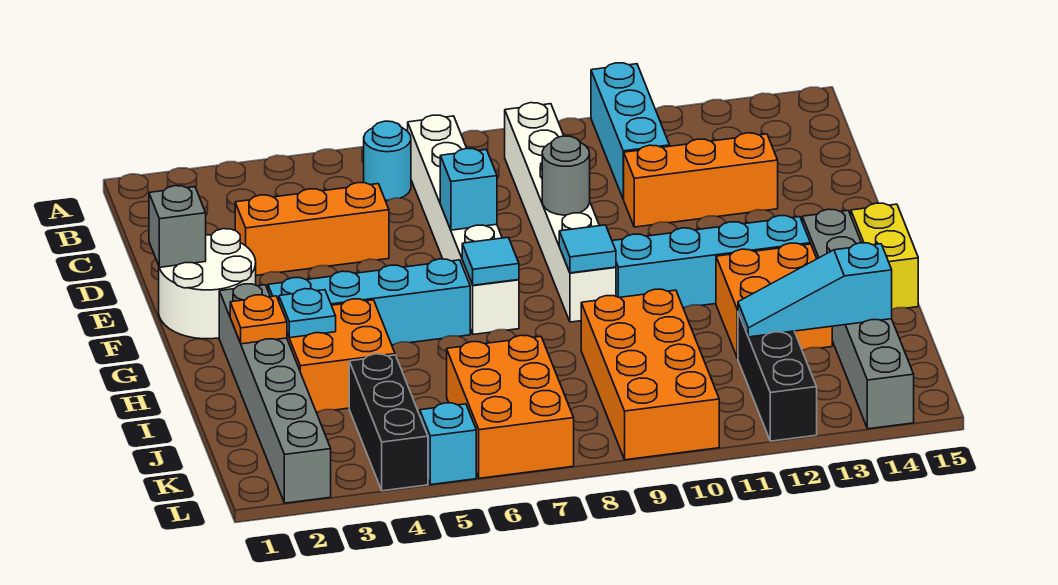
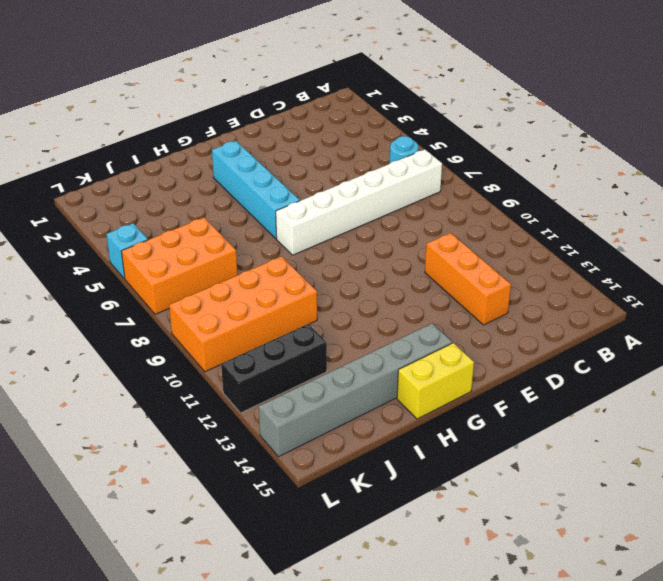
none -> cyan brick A11:C11 level 1
none -> white brick B9:G9 level 1
none -> orange brick D3:D5 level 1

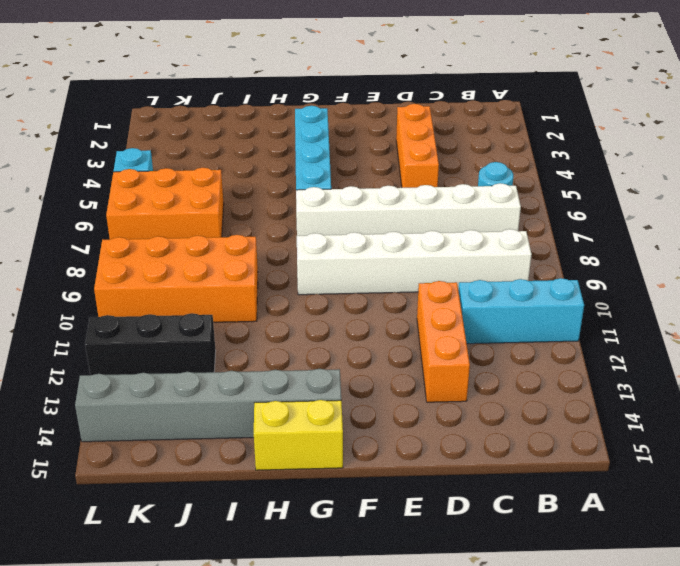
none -> white round brick E1:F2 level 1
none -> grey brick G2:L2 level 1
none -> cyan brick G10:G13 level 1

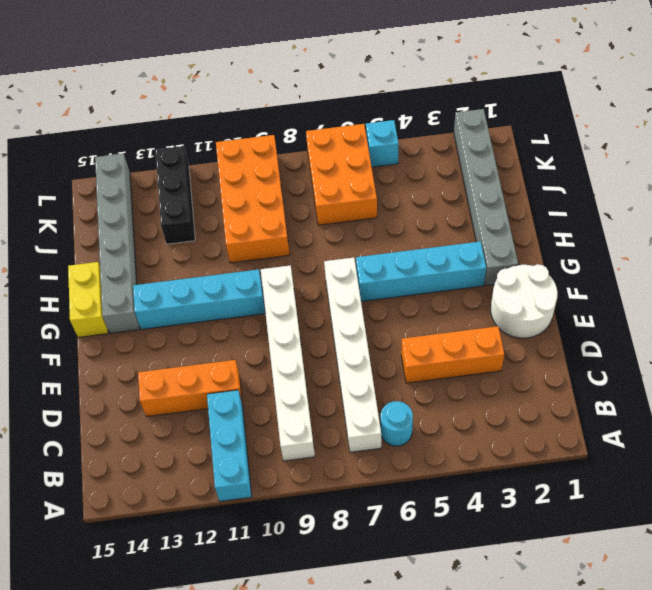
none -> orange brick H3:I4 level 1
none -> orange brick H12:I13 level 1
none -> black brick J4:L4 level 1

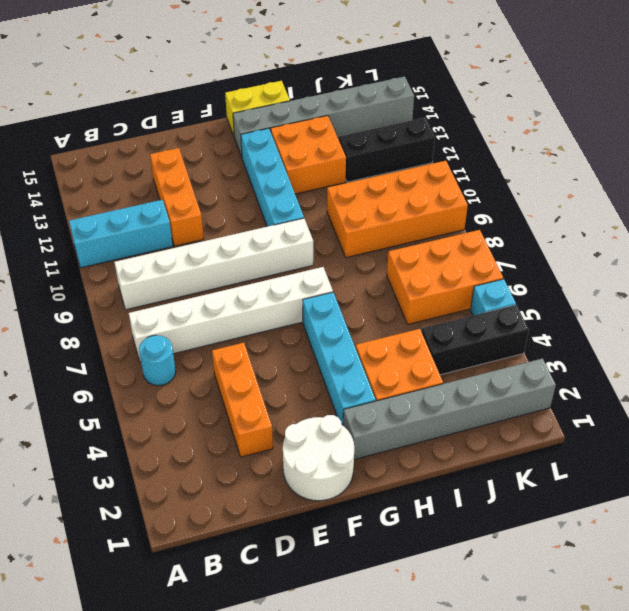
none -> grey brick E1 level 2
none -> cyan brick E7 level 2
none -> grey round brick E9 level 2

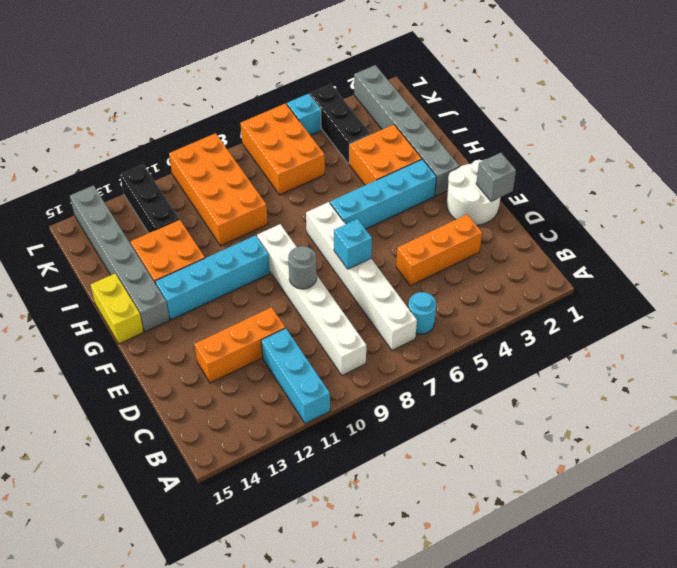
none -> cyan tile G7 level 2
none -> cyan tile G9 level 2
none -> orange plate H2 level 2

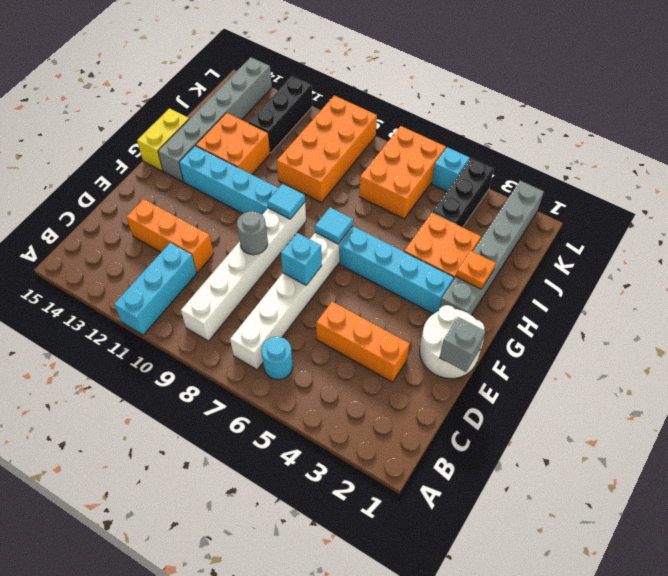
none -> cyan plate H3 level 2
none -> cyan slope J12:J14 level 2 top 14

